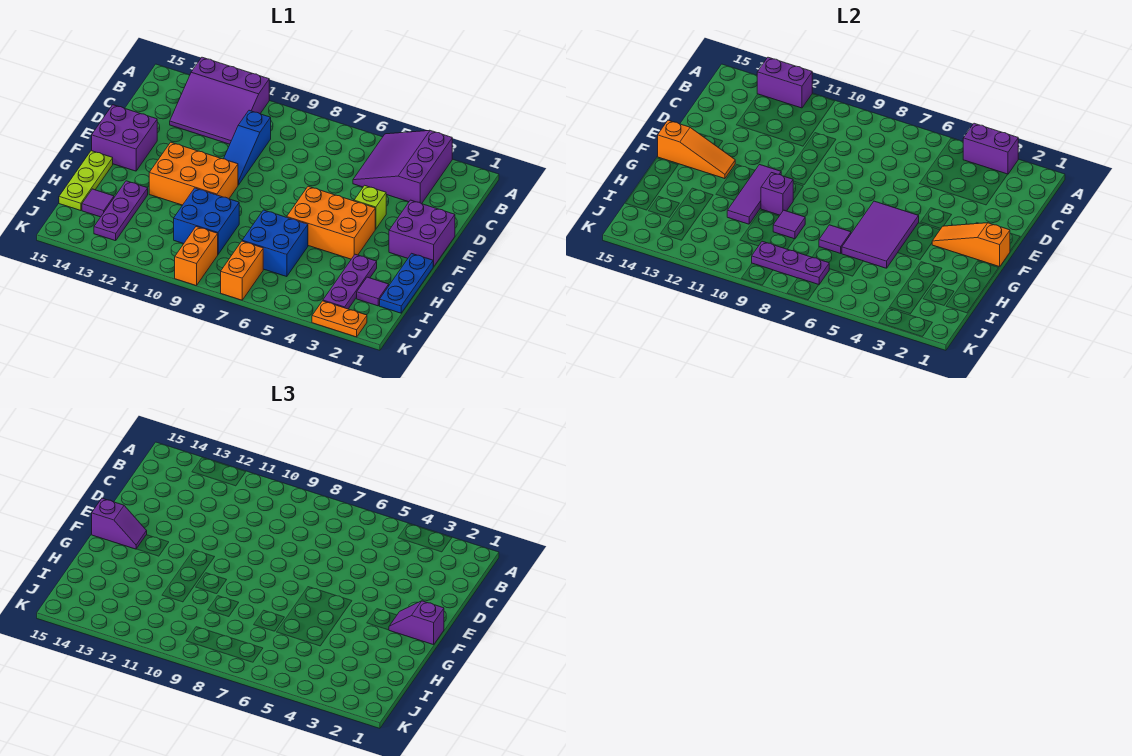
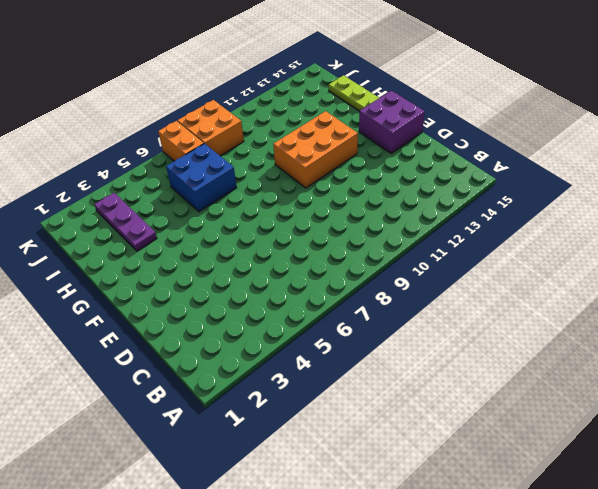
orange brick J8:K9 level 1 -> orange brick J9:K9 level 1
none -> purple slope A3:C5 level 1 top 3
none -> purple slope A11:C13 level 1 top A
none -> blue slope C10:E10 level 1 top C
none -> purple brick E1:F2 level 1

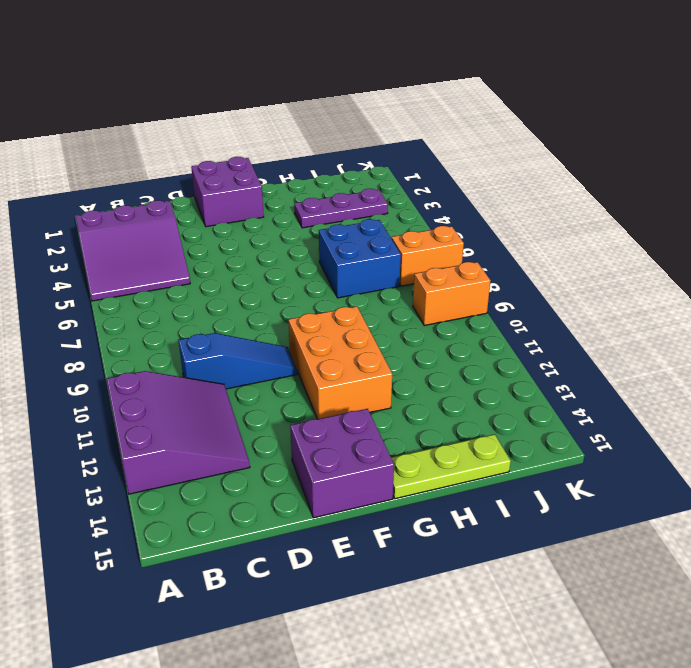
none -> lime brick E4 level 1
none -> orange brick F4:G6 level 1
none -> blue plate G1:I1 level 1
none -> blue brick H9:I10 level 1

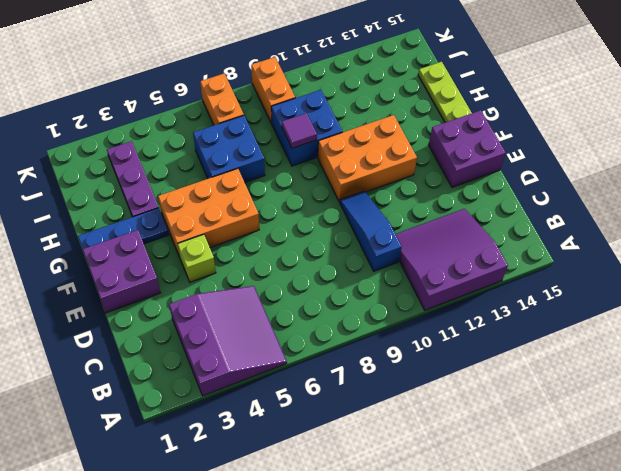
blue plate G1:G3 level 1 -> blue plate G1:I1 level 1
none -> purple plate H13:J13 level 1
none -> purple tile I2 level 1
none -> purple tile I14 level 1
none -> orange plate K2:K3 level 1

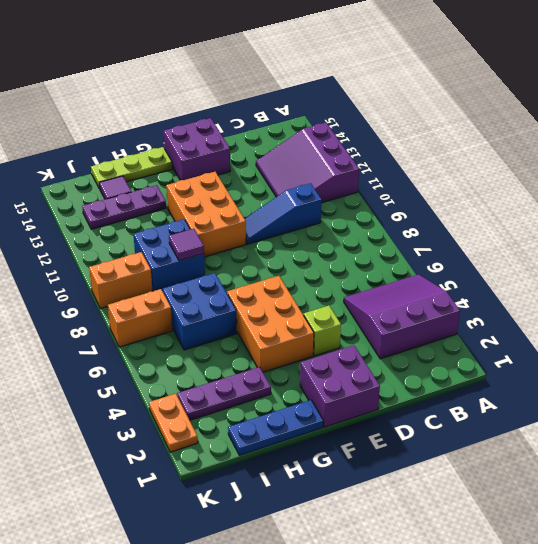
none -> purple tile I2 level 1
none -> purple brick A3:A4 level 2
none -> purple brick A12:A13 level 2
none -> orange slope F1:F3 level 2 top 1

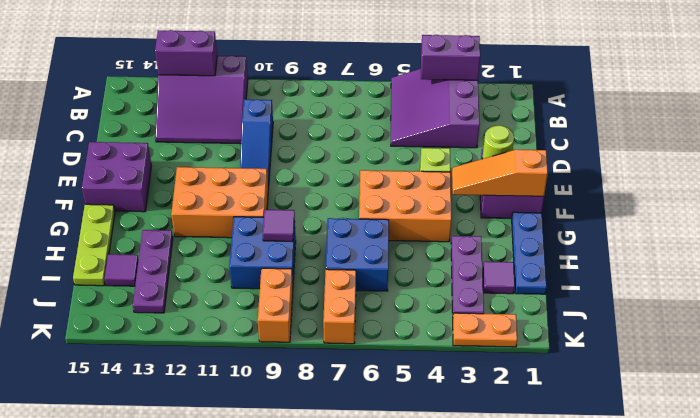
lime round brick E2 level 2 -> none
none -> purple tile F5:H6 level 2
none -> purple tile F11:H11 level 2
none -> orange slope F13:F15 level 2 top 15
none -> purple brick G10 level 2

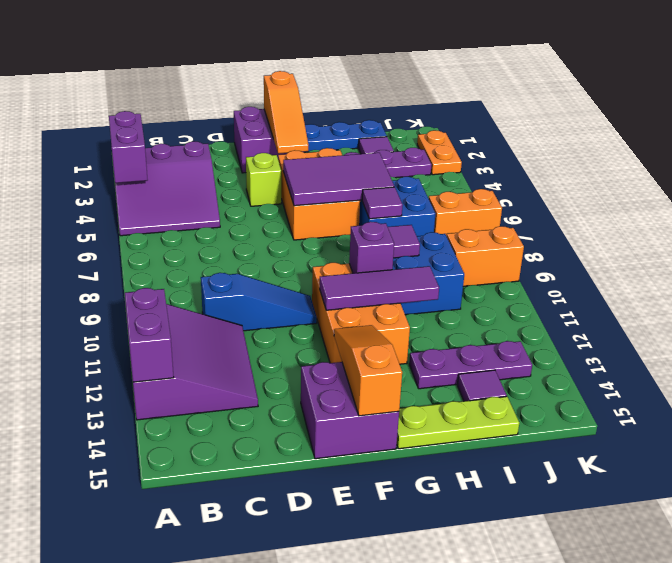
none -> purple plate J7:J9 level 2
none -> purple slope F1:F2 level 3 top 1
none -> purple slope F14:F15 level 3 top 15

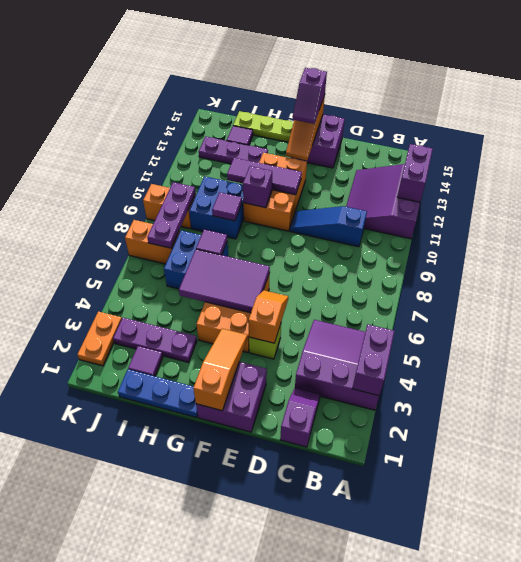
purple slope C1:C2 level 1 top 1 -> purple slope F1:F2 level 3 top 1
orange slope E4:E5 level 2 top 4 -> none

